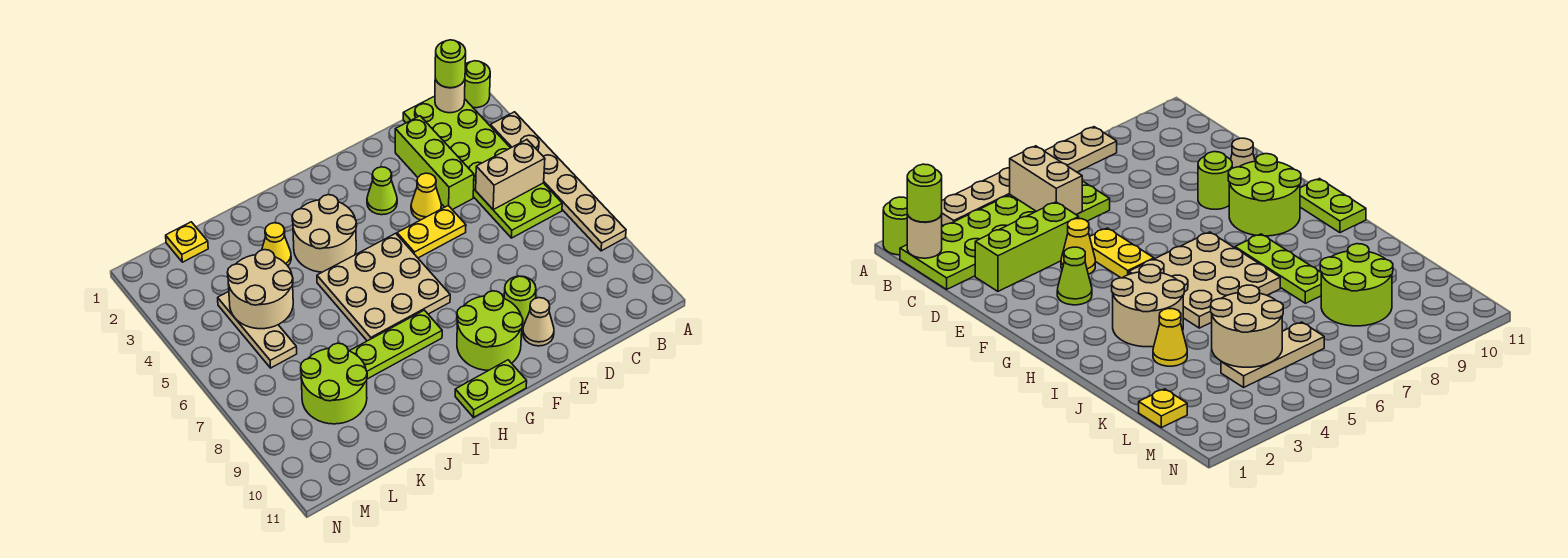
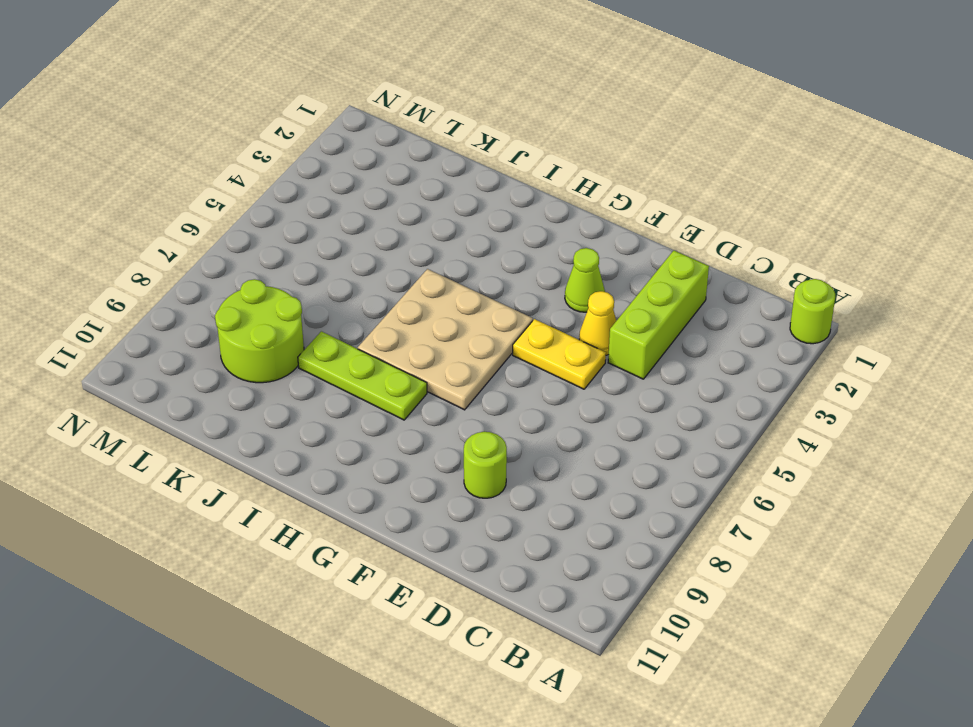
none -> tan plate A3:A8 level 1
none -> lime plate B1:C6 level 1
none -> tan cone E10 level 1

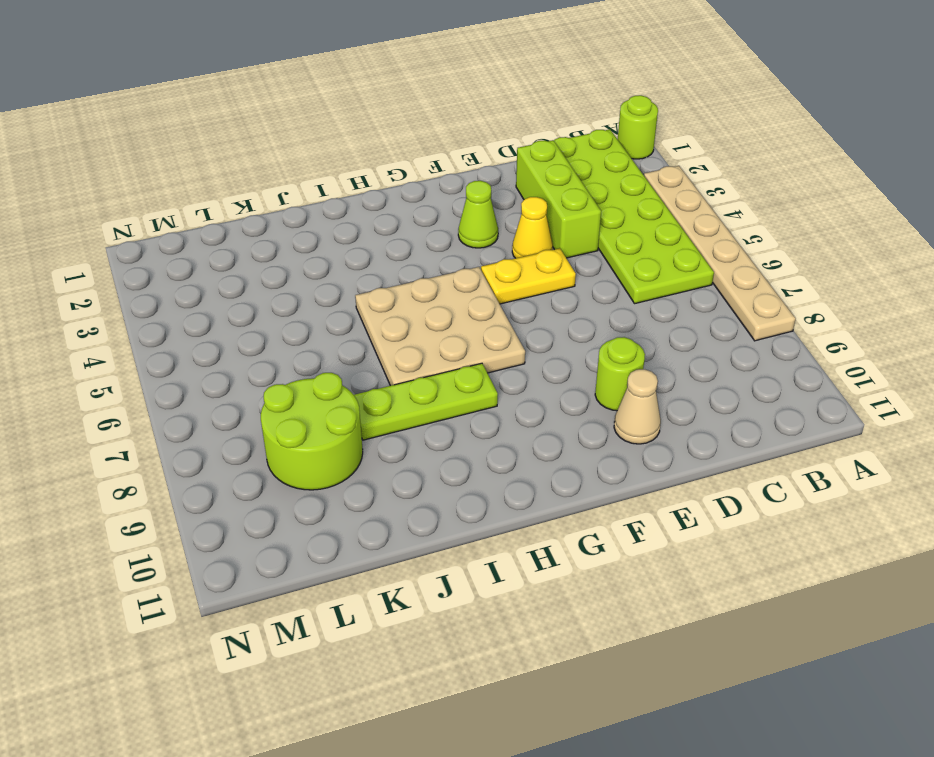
none -> lime round brick F9:G10 level 1
none -> lime plate G11:H11 level 1
none -> tan round brick H3:I4 level 1

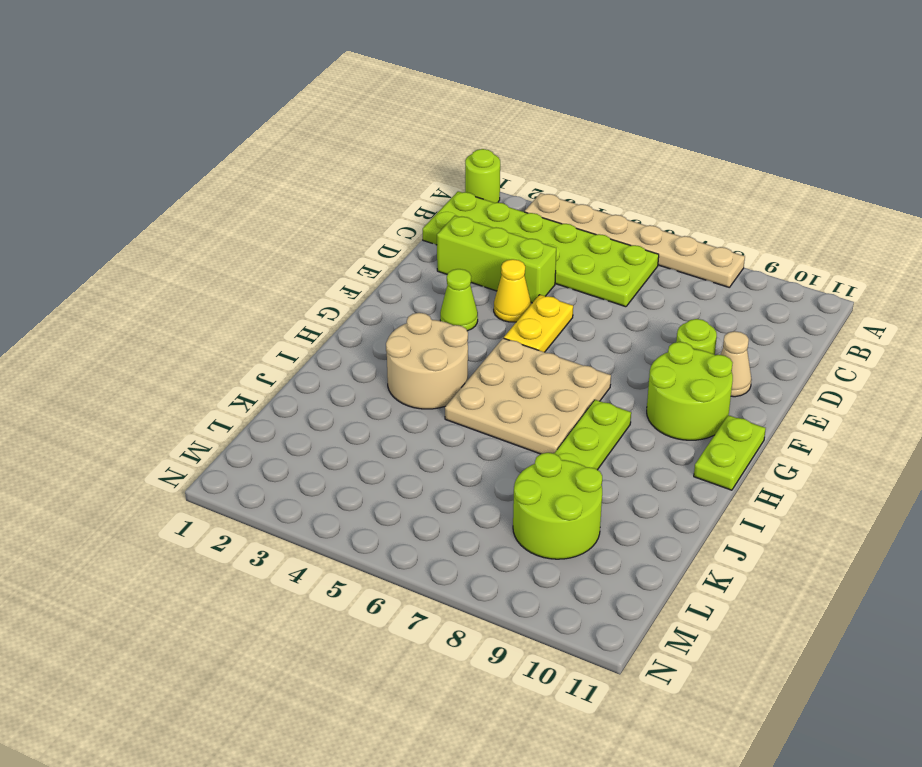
none -> yellow cone J3 level 1
none -> yellow plate L1 level 1
none -> tan plate L4:L6 level 1

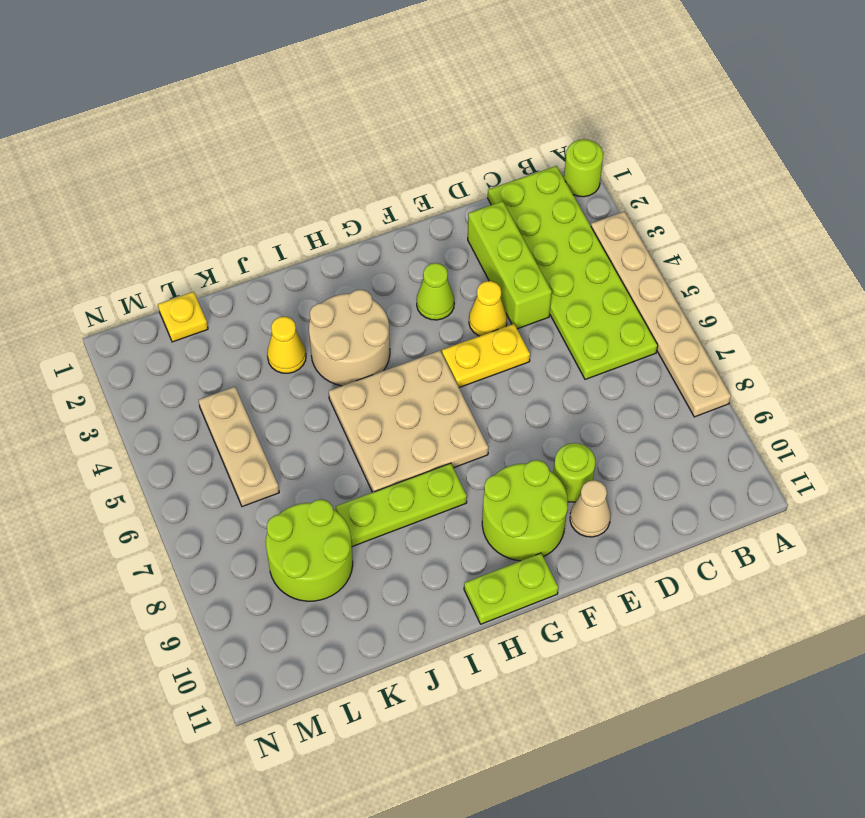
none -> tan round brick B1 level 2
none -> tan brick B5:C5 level 2
none -> tan round brick K4:L5 level 2

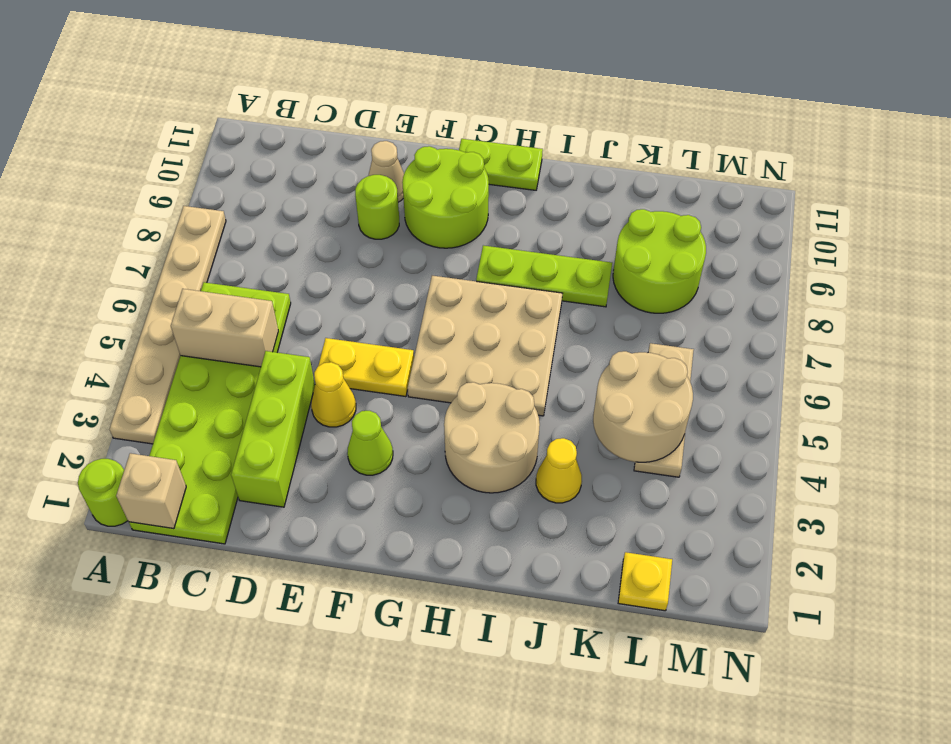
tan brick B1 level 2 -> tan round brick B1 level 2
none -> lime round brick B1 level 3

